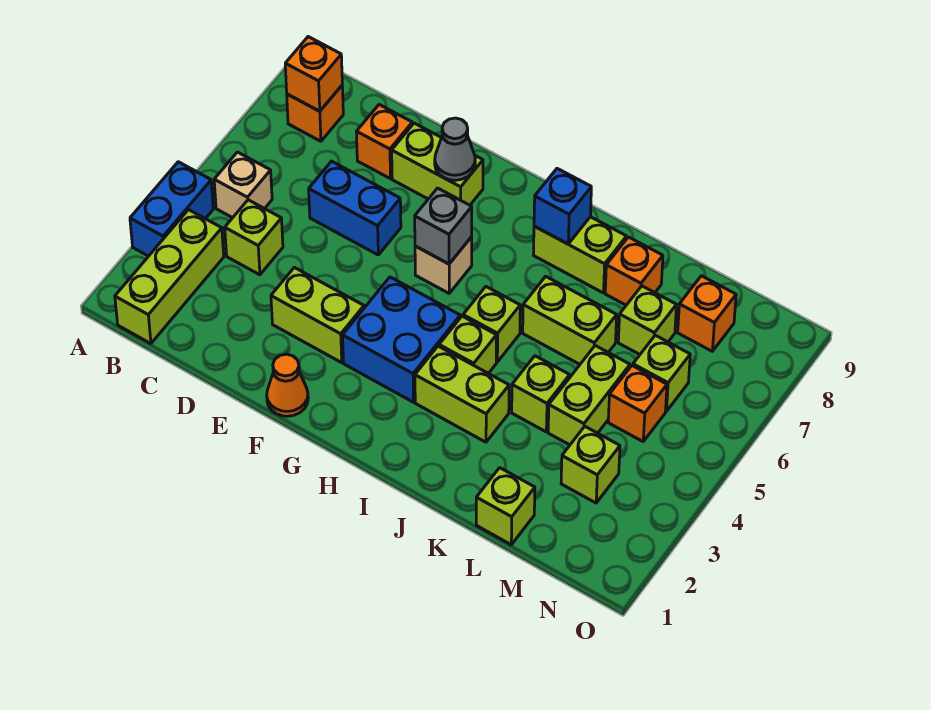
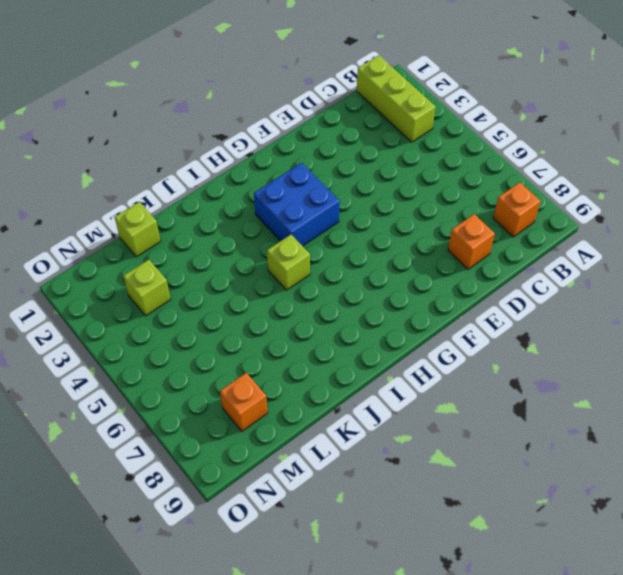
none -> blue brick A3:A4 level 1
none -> tan brick B5 level 1
none -> lime brick C4 level 1
none -> blue brick D6:E6 level 1

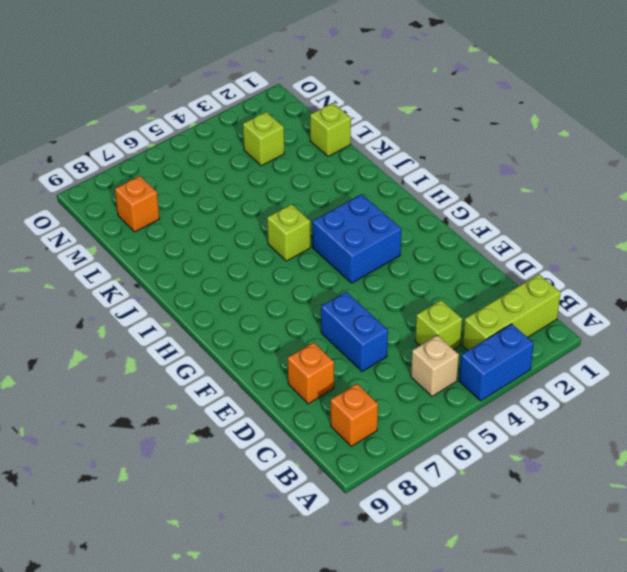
none -> lime brick E3:F3 level 1
none -> lime brick E8:F8 level 1
none -> orange cone F1 level 1
none -> tan brick G6 level 1

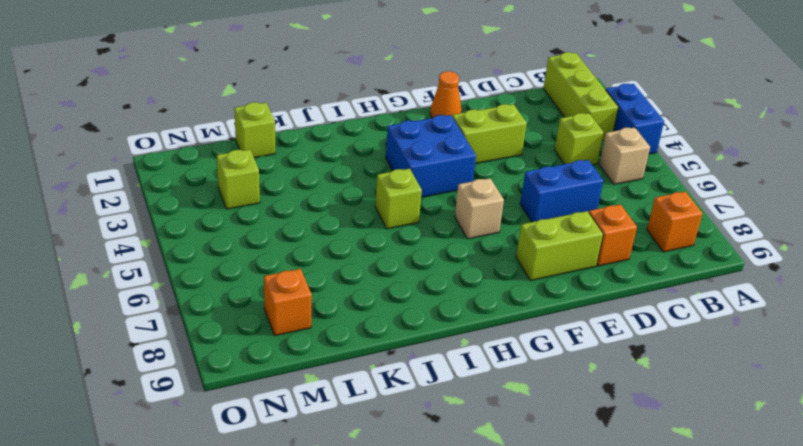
none -> lime brick I3:J3 level 1
none -> lime brick I4 level 1
none -> lime brick I8:J8 level 1
none -> lime brick J6:K6 level 1

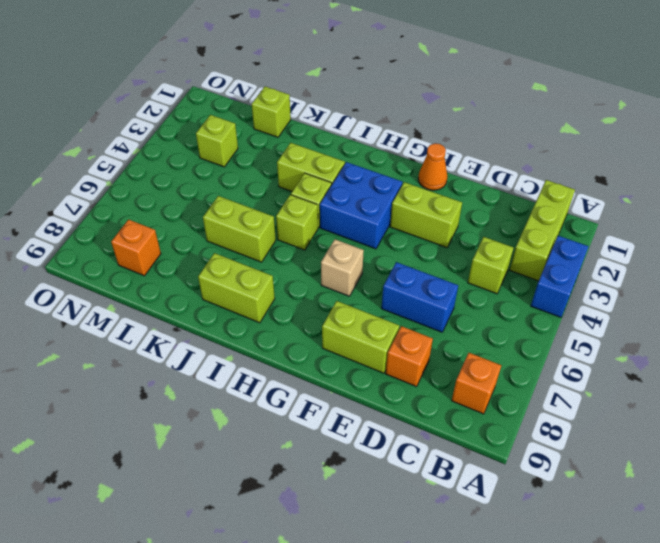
none -> tan brick B5 level 1
none -> lime brick K4 level 1
none -> orange brick K8 level 1
none -> lime brick L4:L5 level 1

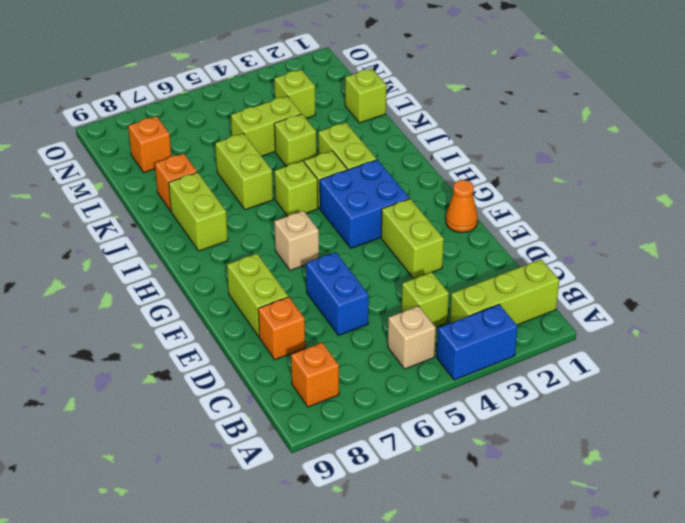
none -> lime brick L7 level 1
none -> orange brick M5 level 1
none -> lime brick M6 level 1
none -> orange brick B8 level 2

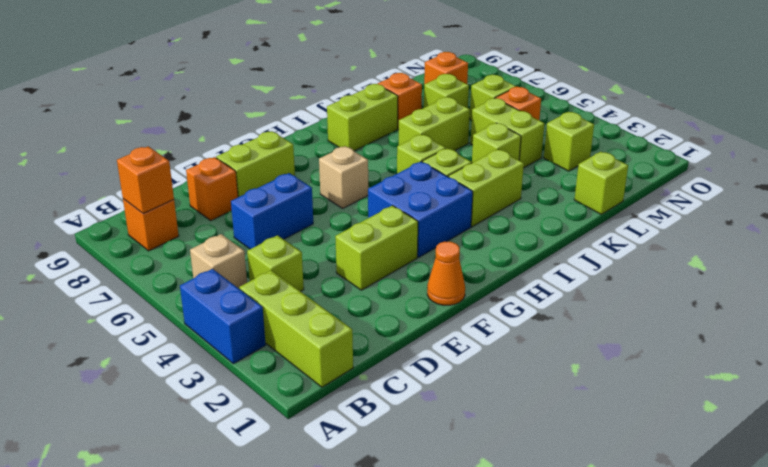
none -> grey cone F8 level 2
none -> grey brick G6 level 2
none -> blue brick I8 level 2

